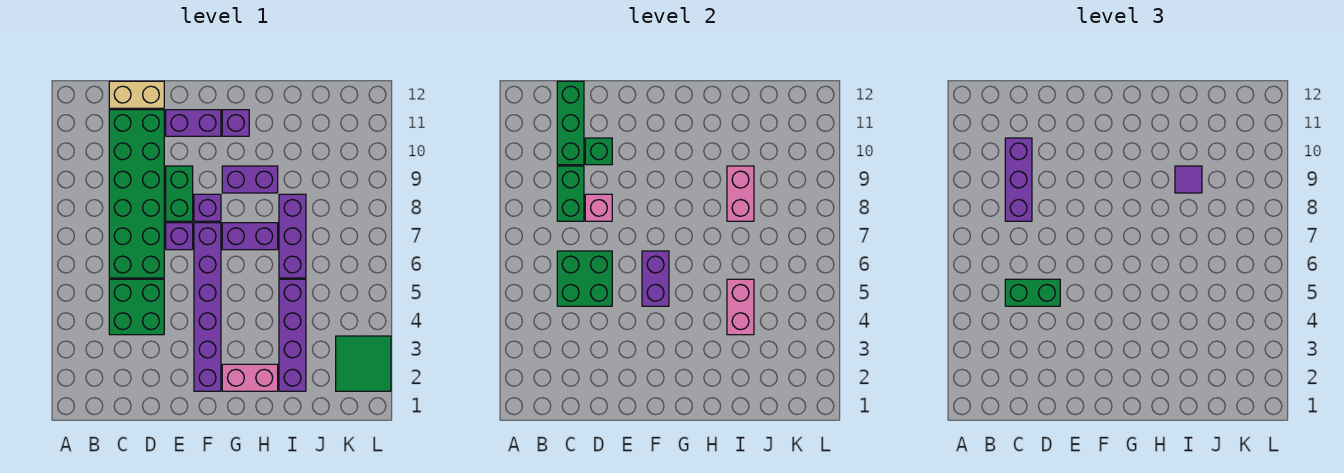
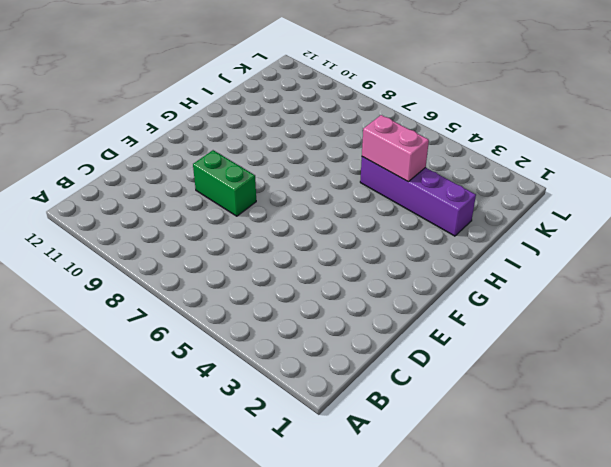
none -> green brick C4:D5 level 1
none -> green brick C6:D11 level 1
none -> tan brick C12:D12 level 1

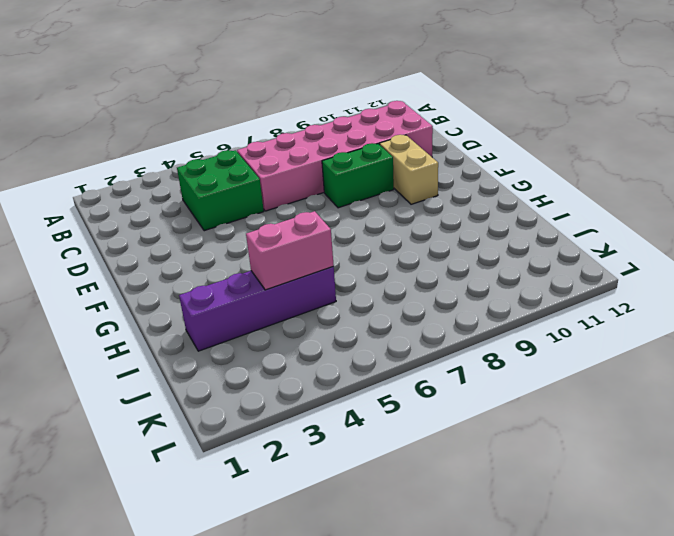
pink brick C6:D11 level 1 -> green brick C6:D11 level 1
tan brick E10:F10 level 1 -> tan brick C12:D12 level 1
none -> purple brick E7 level 1
none -> purple brick E11:F11 level 1
none -> purple brick F2:F7 level 1

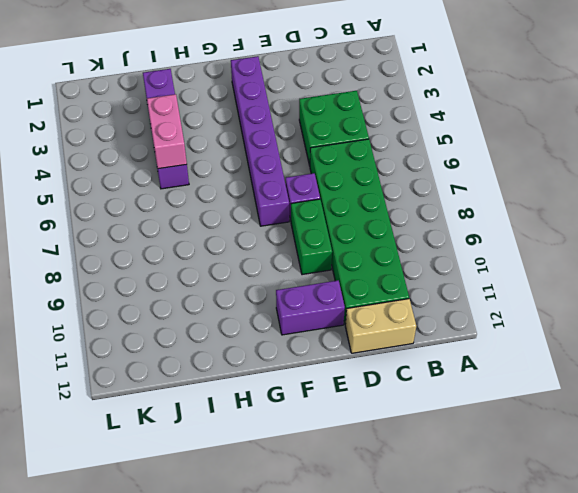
none -> purple brick F8 level 1
none -> pink brick G2:H2 level 1
none -> purple brick G7:H7 level 1

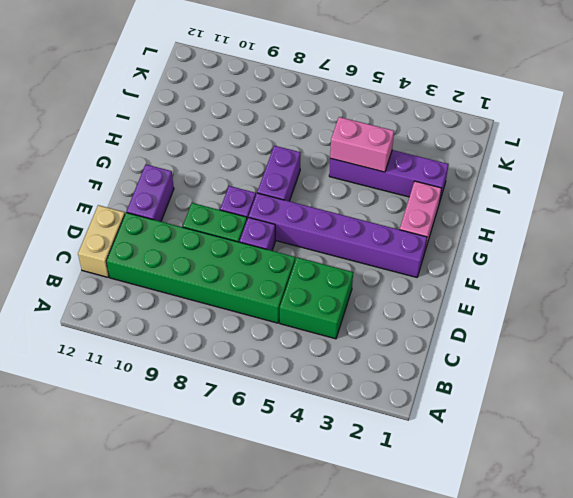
none -> purple brick G9:H9 level 1
none -> purple brick G11 level 1
none -> purple brick I6:I8 level 1

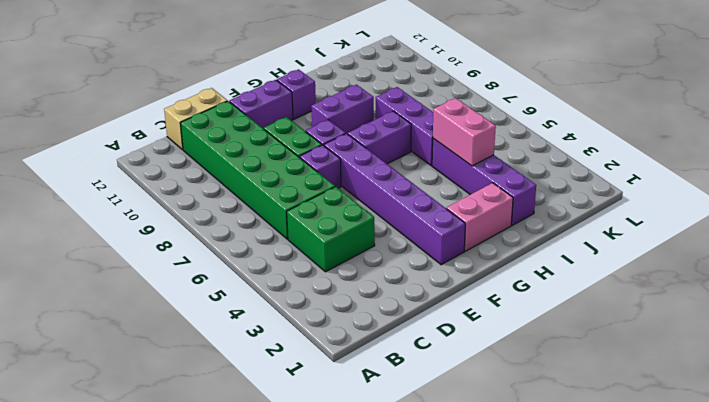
none -> green tile K2:L3 level 1
none -> green brick C5:D6 level 2
none -> green brick C8:C9 level 2

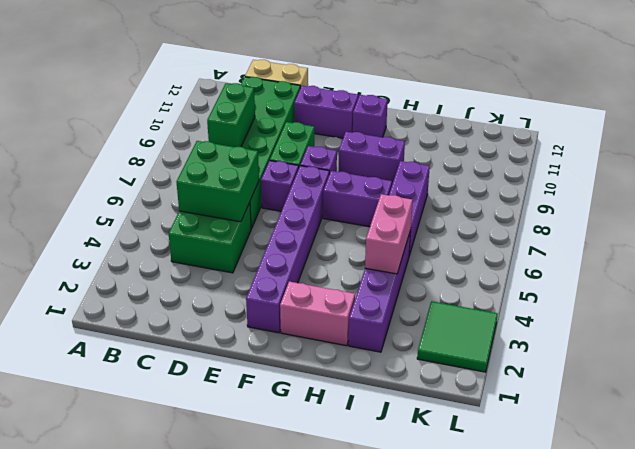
none -> green brick C10:C12 level 2
none -> pink brick D8 level 2
none -> green brick D10 level 2

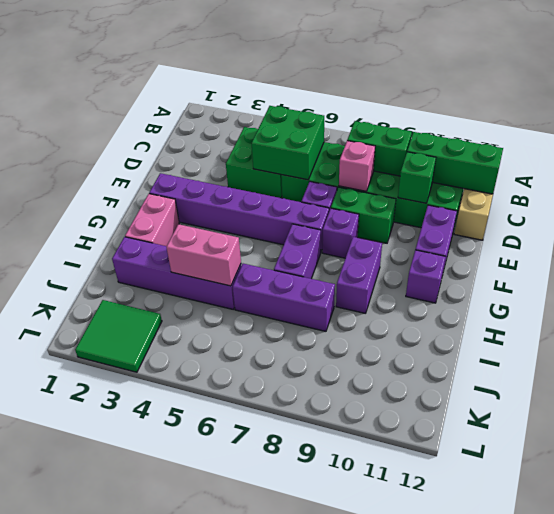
none -> purple brick F5:F6 level 2
none -> pink brick I8:I9 level 2
none -> green brick C5:D5 level 3

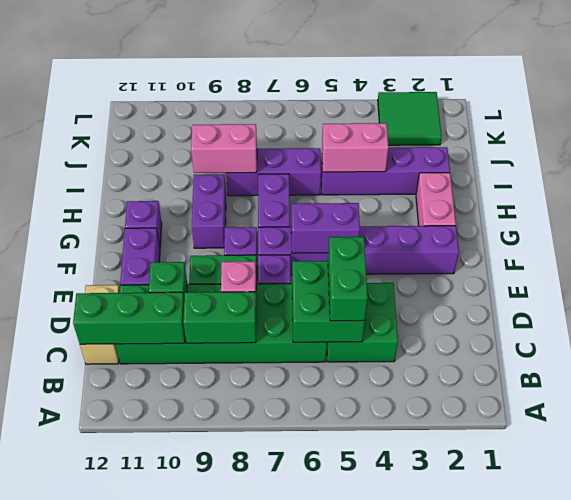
none -> purple brick C8:C10 level 3
none -> purple tile I9 level 3

